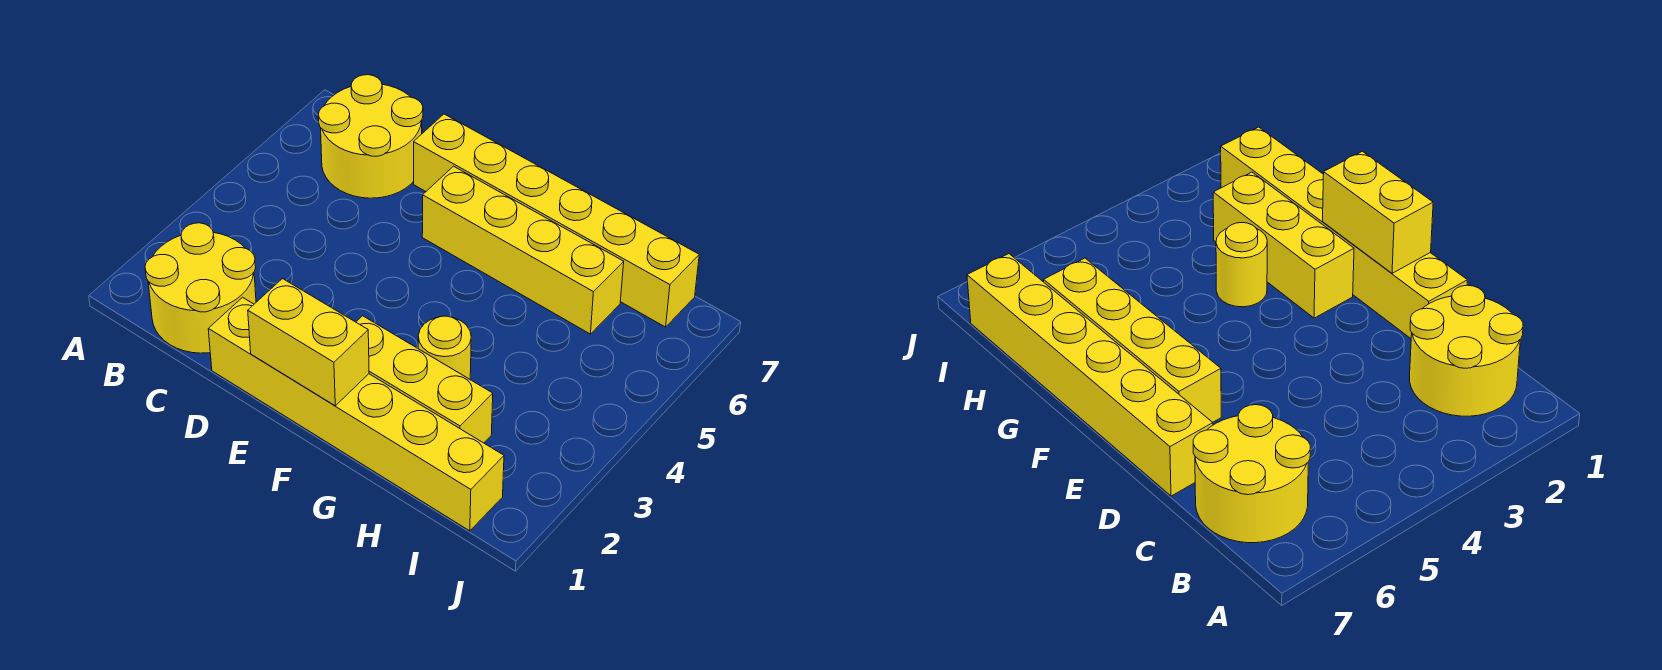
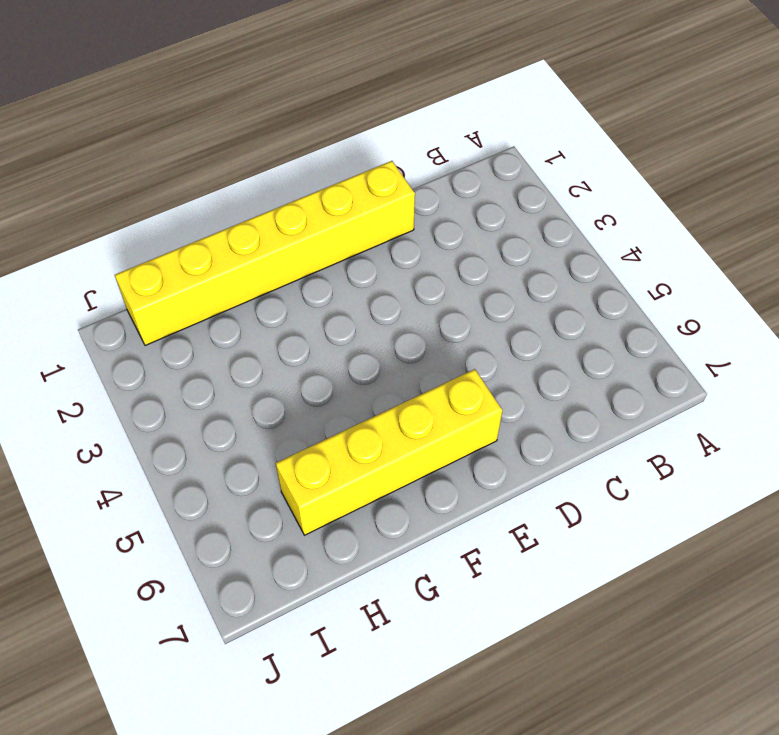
none -> yellow round brick B1:C2 level 1
none -> yellow round brick B6:C7 level 1

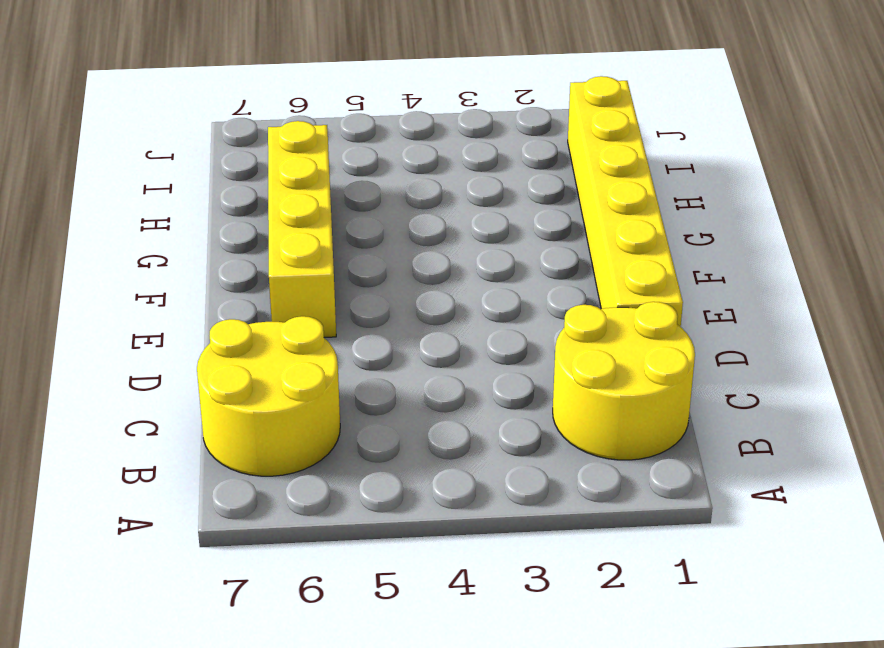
none -> yellow brick D7:I7 level 1
none -> yellow brick F2:H2 level 1

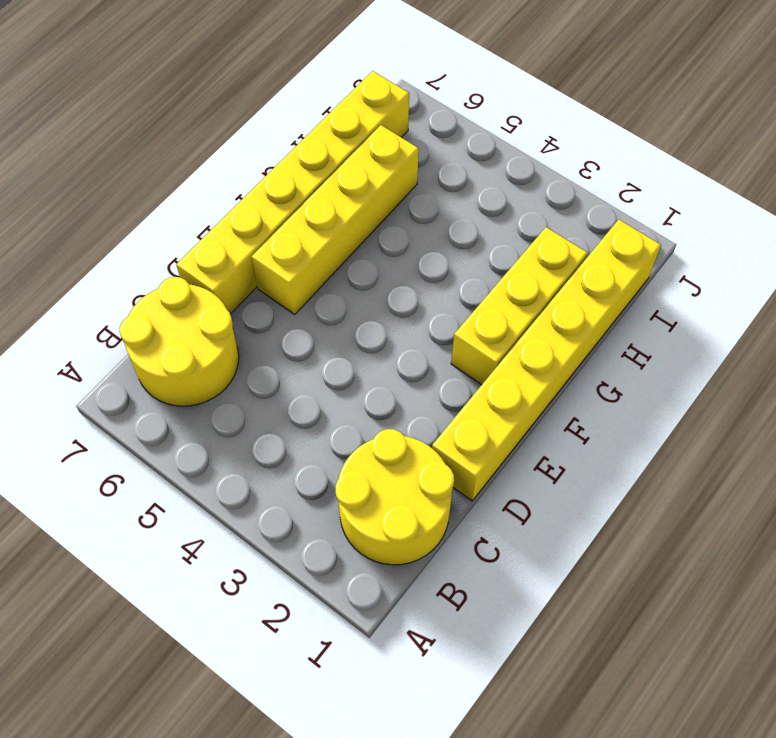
none -> yellow round brick G3 level 1
none -> yellow brick E1:F1 level 2

